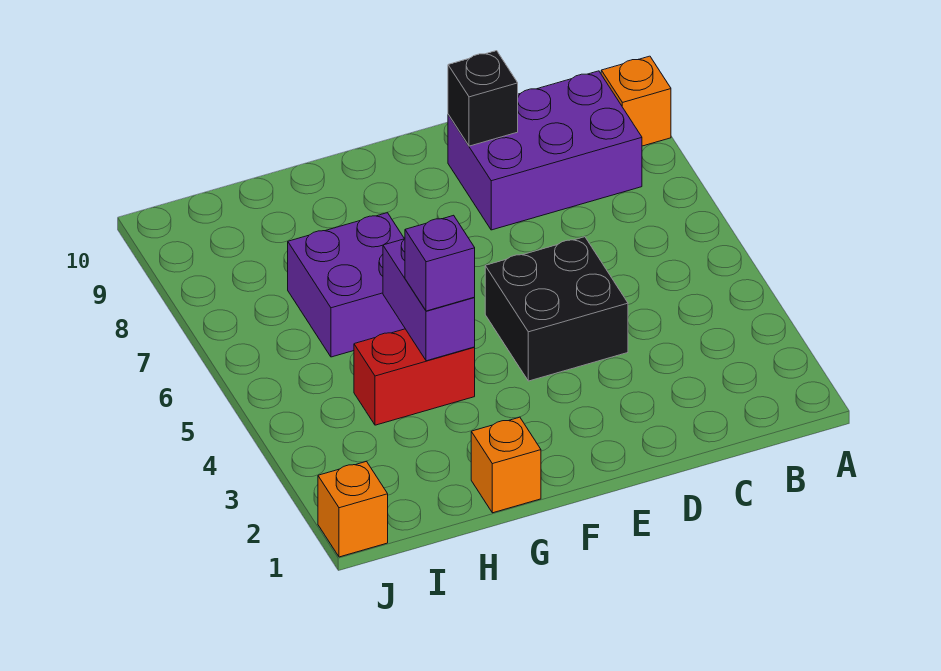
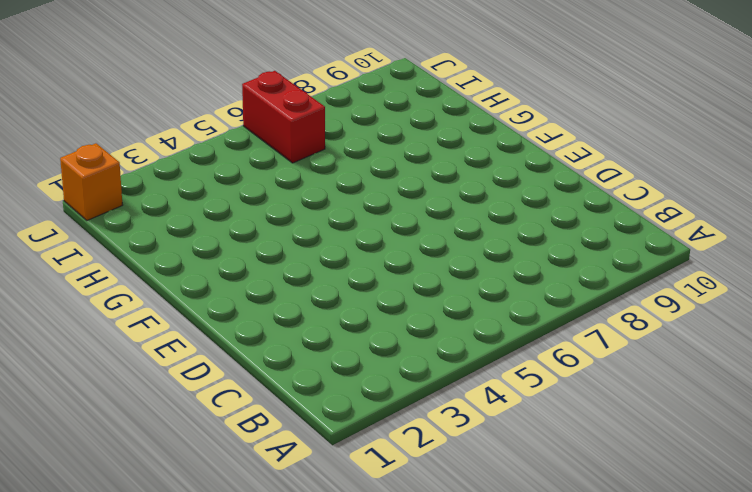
red brick I6:J6 level 1 -> red brick G4:H4 level 1
none -> orange brick A9 level 1
none -> purple brick B8:D9 level 1

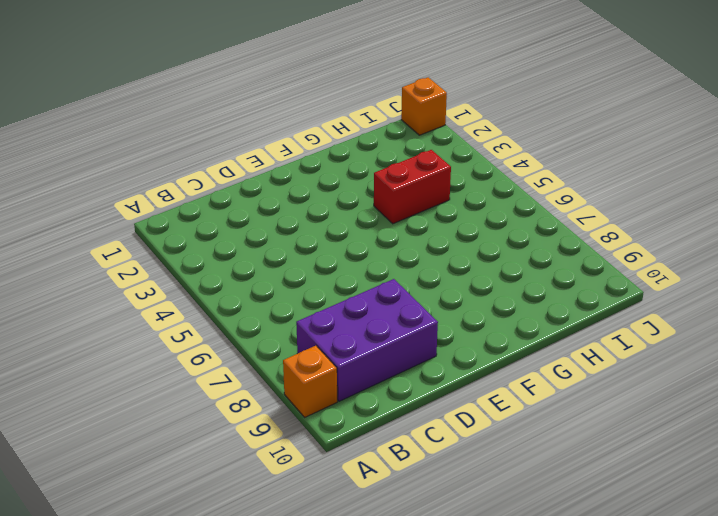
none -> black brick D4:E5 level 1
none -> orange brick G1 level 1

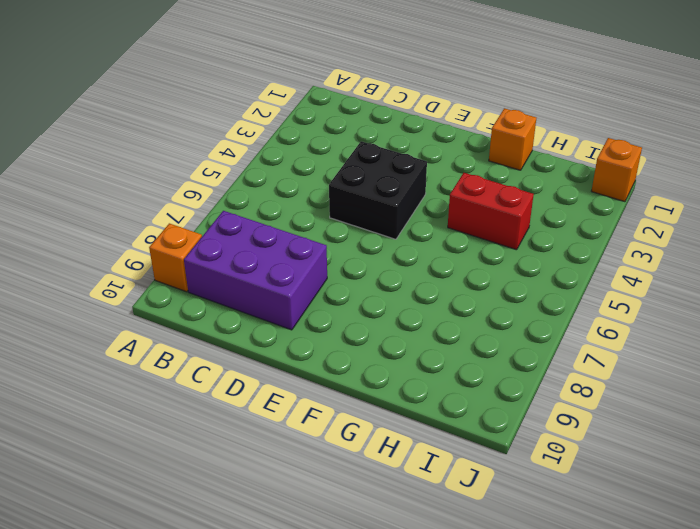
none -> purple brick G6:H7 level 1
none -> black brick D9 level 2

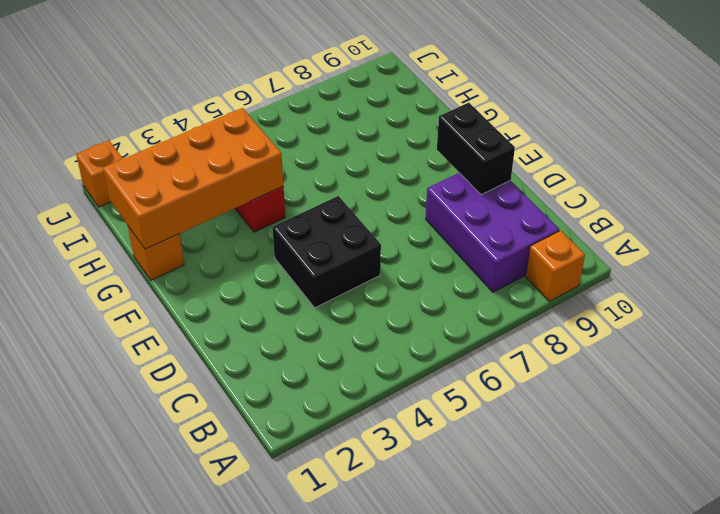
black brick D9:E9 level 2 -> black brick D9 level 2
orange brick G1:H4 level 2 -> purple brick G4:G5 level 2
none -> purple brick G6:H7 level 1
none -> purple brick G4 level 3

